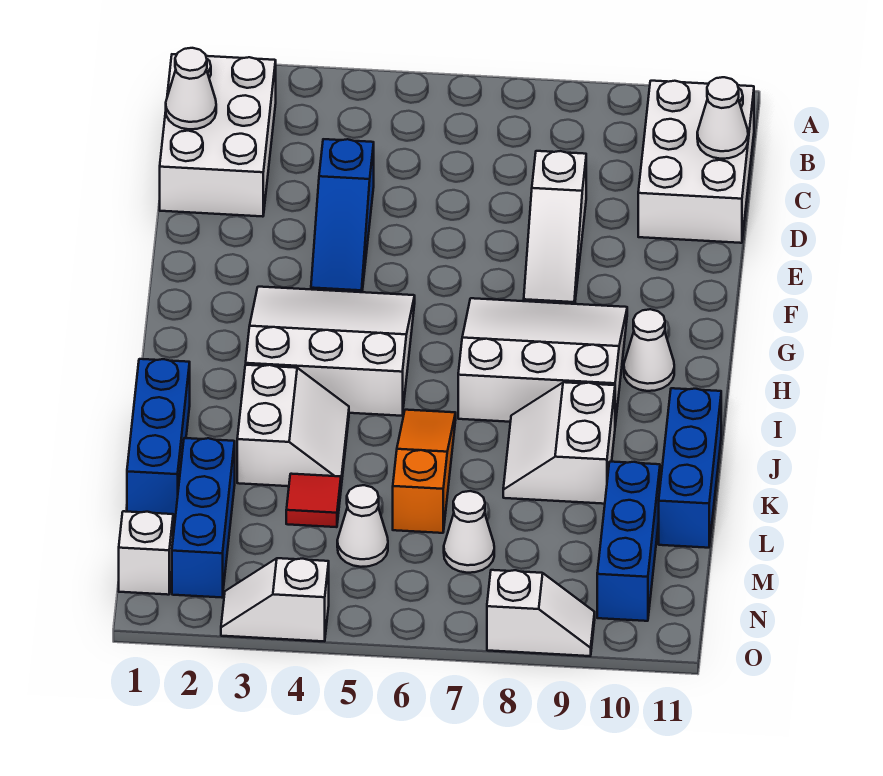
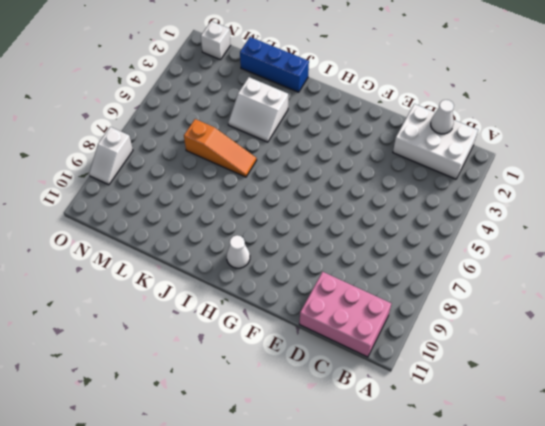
pink brick B10:D11 level 1 -> white brick B10:D11 level 1
none -> blue slope D4:F4 level 1 top D
none -> white slope D8:F8 level 1 top D
none -> white slope G3:I5 level 1 top I

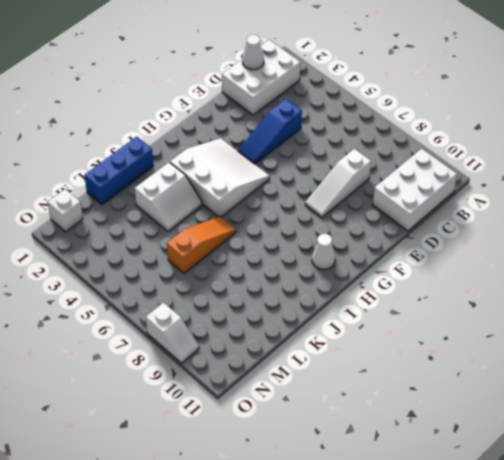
none -> white slope G7:I9 level 1 top I
none -> white slope J8:K9 level 1 top 9
none -> blue brick J11:L11 level 1

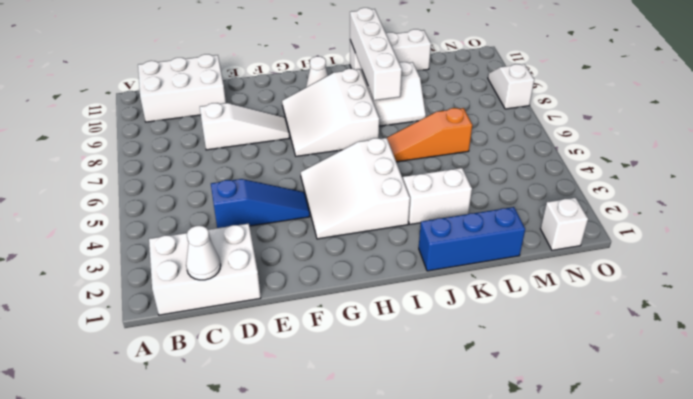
white brick J8:J11 level 2 -> none
white brick J11:L11 level 1 -> blue brick J11:L11 level 1
none -> blue brick L2:N2 level 1
none -> red tile L4 level 1
none -> blue brick L10:N10 level 1

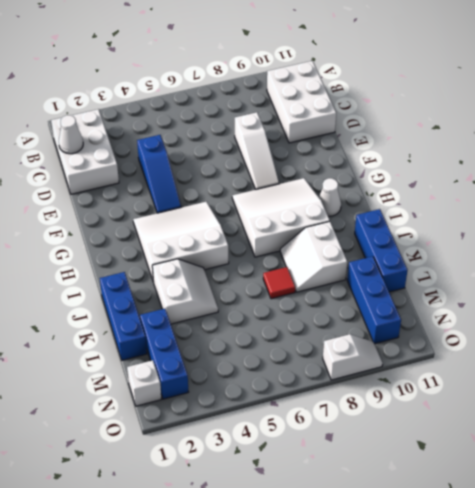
red tile K7 level 1 -> red tile L4 level 1
none -> orange slope J6:L6 level 1 top L
none -> white cone M5 level 1
none -> white cone M7 level 1

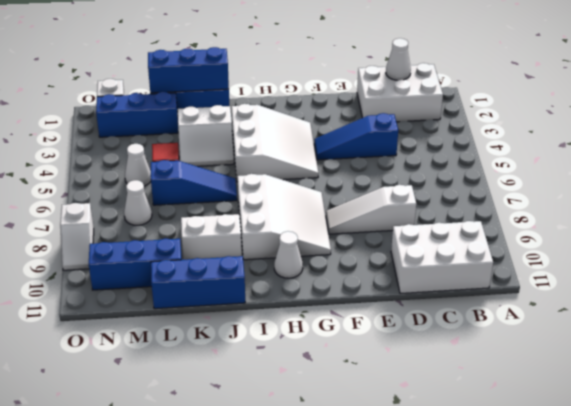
blue brick J1:L1 level 2 -> none
blue slope J6:L6 level 1 top L -> orange slope J6:L6 level 1 top L
none -> white slope O3:O4 level 1 top 4
none -> white cone C11 level 2

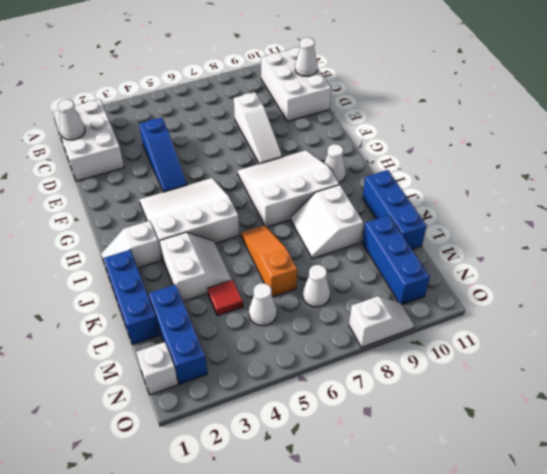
white slope I1:I2 level 1 top 2 -> white slope O3:O4 level 1 top 4

